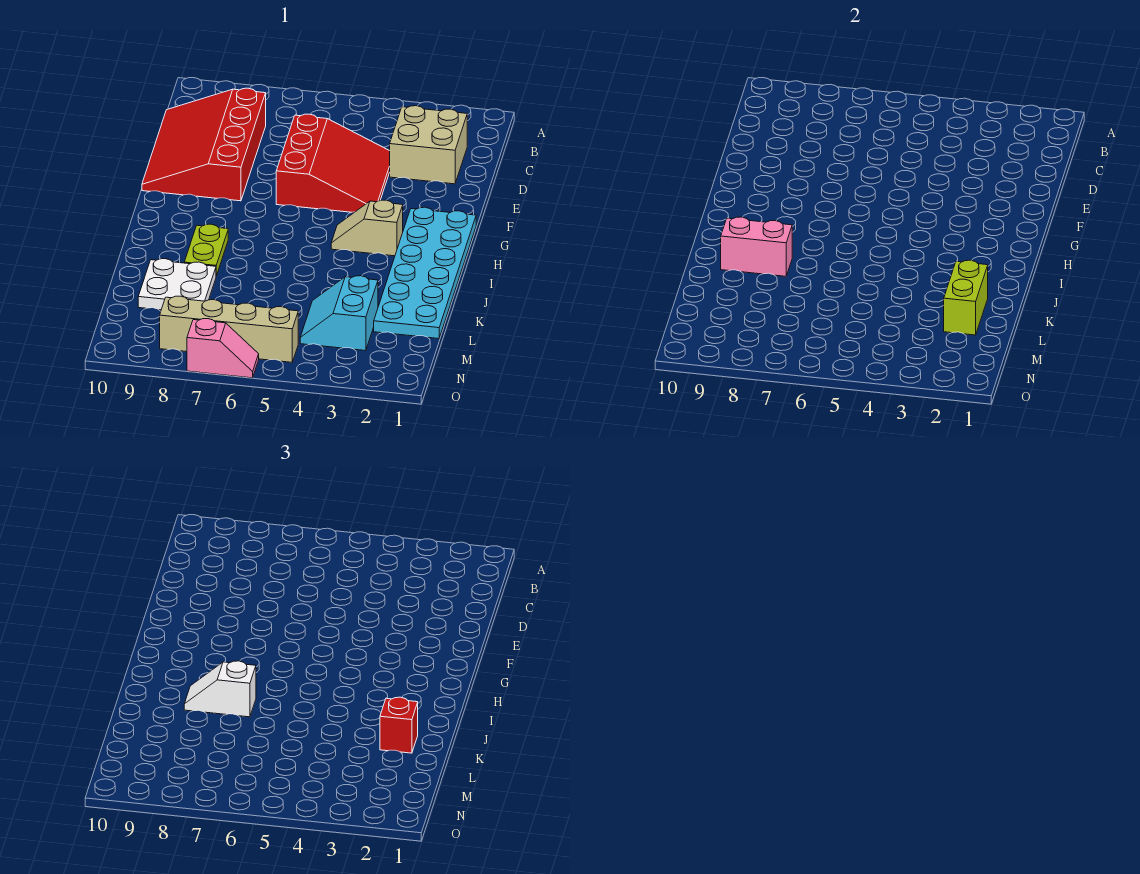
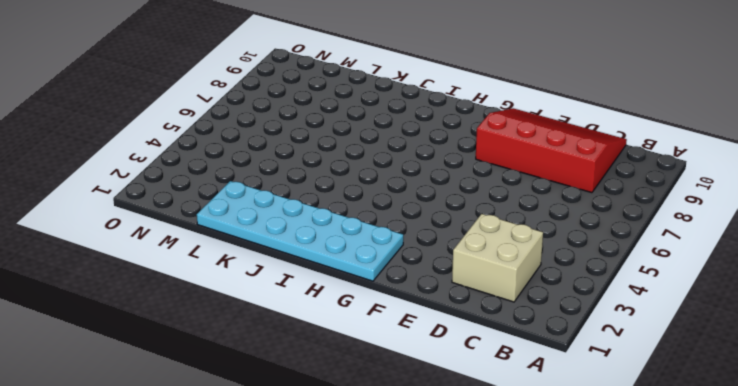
none -> red slope D4:F6 level 1 top 6
none -> tan slope H3:H4 level 1 top 3
none -> lime plate I8:J8 level 1

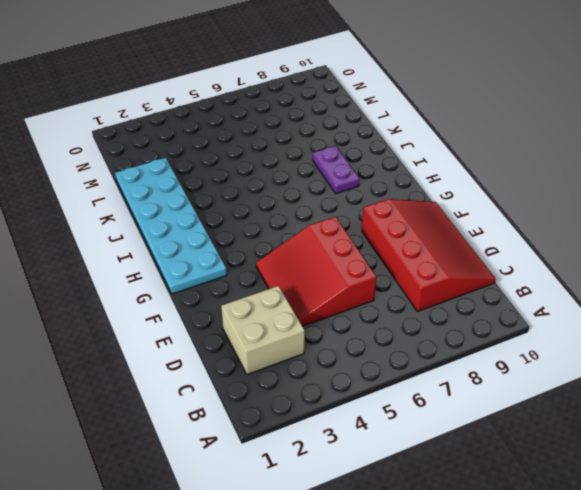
purple plate I8:J8 level 1 -> lime plate I8:J8 level 1
none -> tan slope H3:H4 level 1 top 3
none -> white plate K8:L9 level 1
none -> cyan slope L3:M4 level 1 top 3

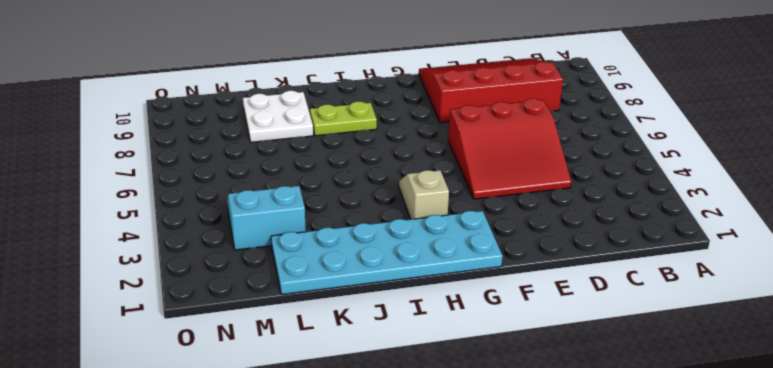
none -> tan brick C2:D3 level 1
none -> tan brick N5:N8 level 1
none -> pink slope O6:O7 level 1 top 7

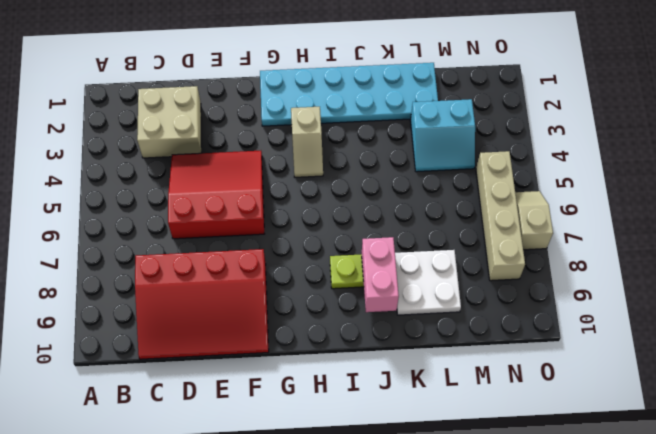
tan slope O6:O7 level 1 top 7 -> pink slope O6:O7 level 1 top 7
none -> lime brick K2:L2 level 2
none -> white slope J7:J8 level 3 top 7
none -> red brick K2 level 3

